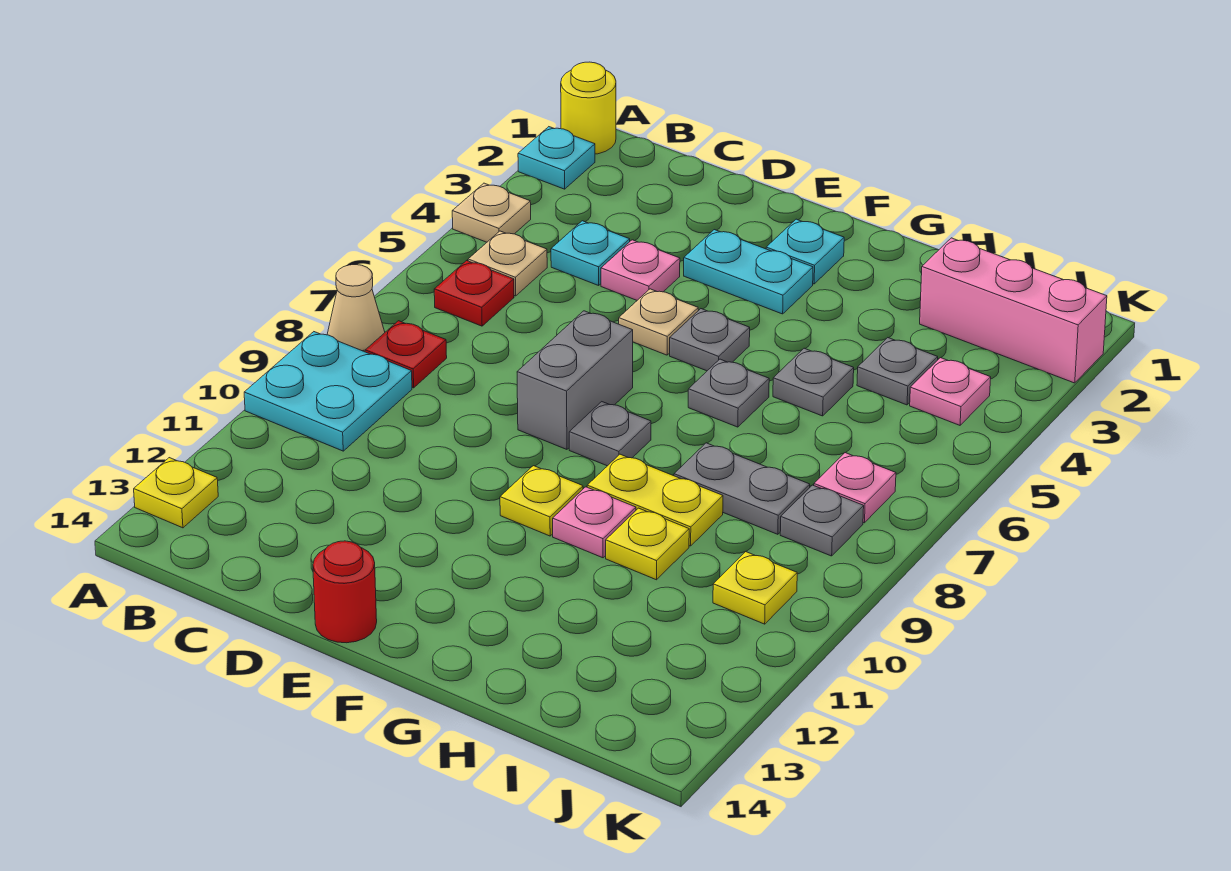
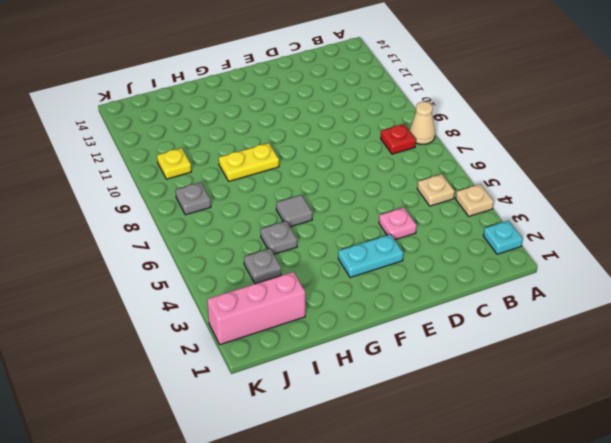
grey tile G6 level 1 -> grey plate G6 level 1
none -> yellow round brick A1 level 1
none -> cyan plate A9:B10 level 1
none -> yellow plate A13 level 1
none -> red plate B6 level 1

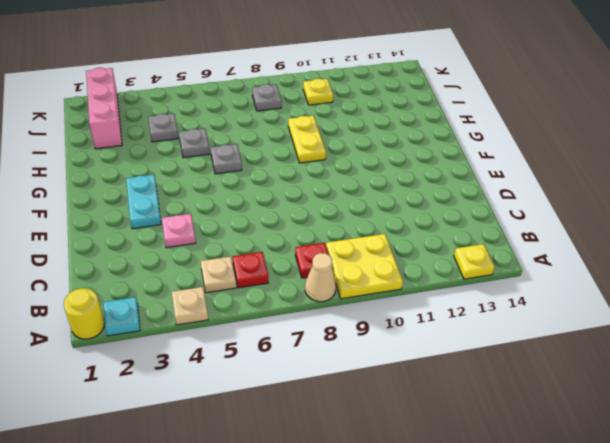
yellow plate A9:B10 level 1 -> cyan plate A9:B10 level 1
none -> cyan plate C4 level 1
none -> tan plate E5 level 1
none -> grey brick E7:E8 level 1
none -> red round brick E14 level 1

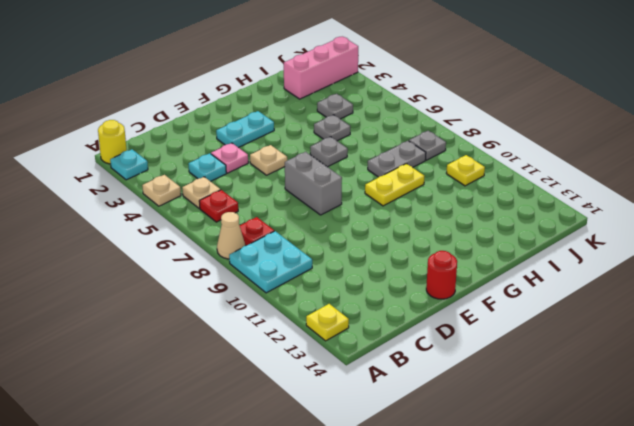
none -> cyan plate F2 level 1
none -> grey plate F5 level 1
none -> grey plate F8 level 1
none -> yellow plate F10 level 1

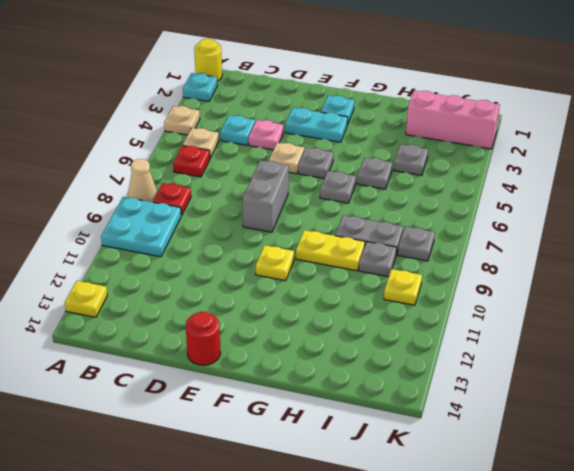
grey plate I9 level 1 -> grey plate F8 level 1
none -> pink plate G10 level 1
none -> yellow plate H10 level 1
none -> pink plate J4 level 1
none -> pink plate J7 level 1

